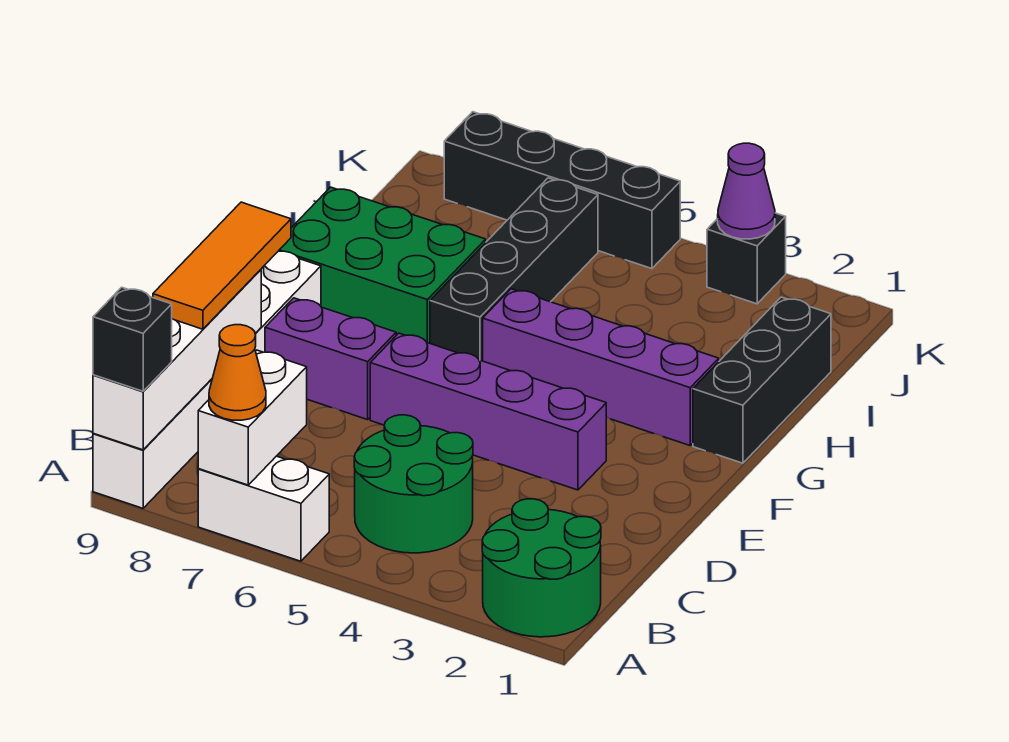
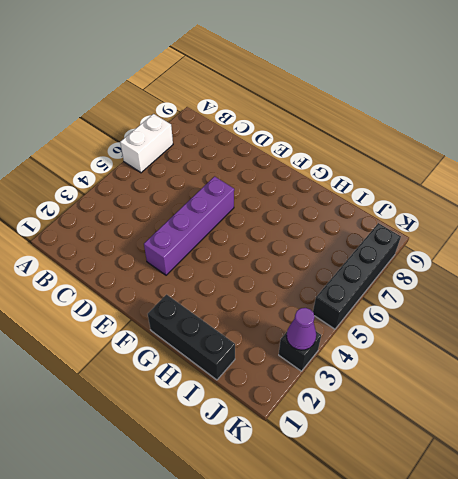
none -> green round brick A1:B2 level 1
none -> white brick A9:F9 level 1
none -> green round brick B4:C5 level 1

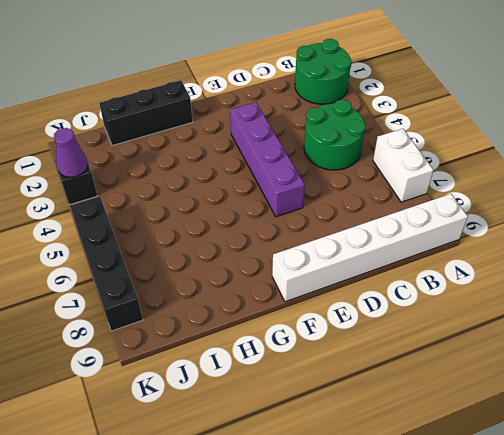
none -> purple brick E7:E8 level 1
none -> purple brick G2:G5 level 1
none -> black brick G6:J6 level 1

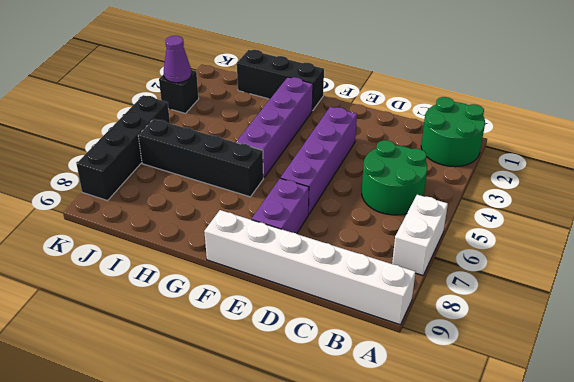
none -> green brick G7:H9 level 1
none -> white brick A7:B7 level 2
none -> white brick A9:D9 level 2

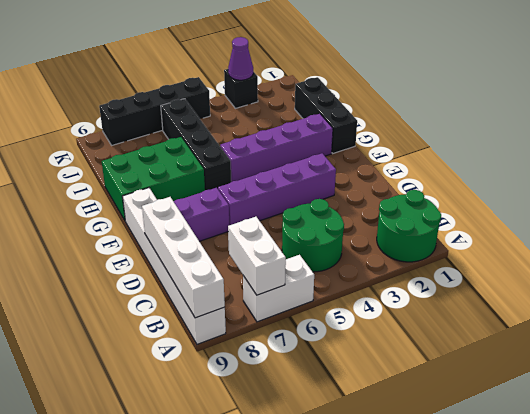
none -> orange cone A7 level 3
none -> black brick A9 level 3
none -> orange tile C9:E9 level 3

